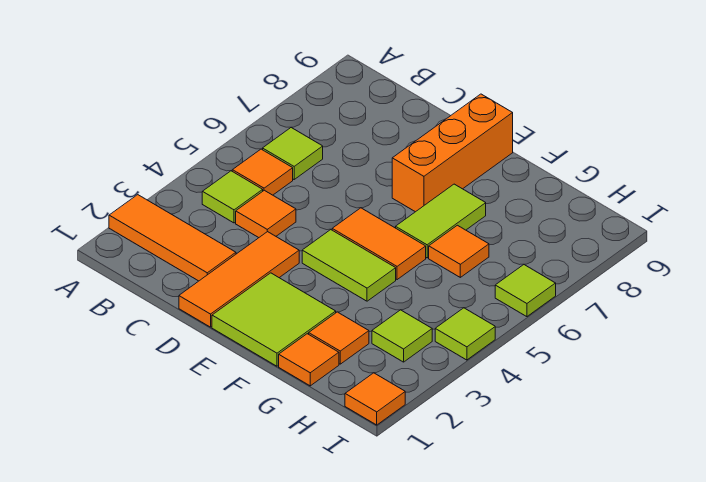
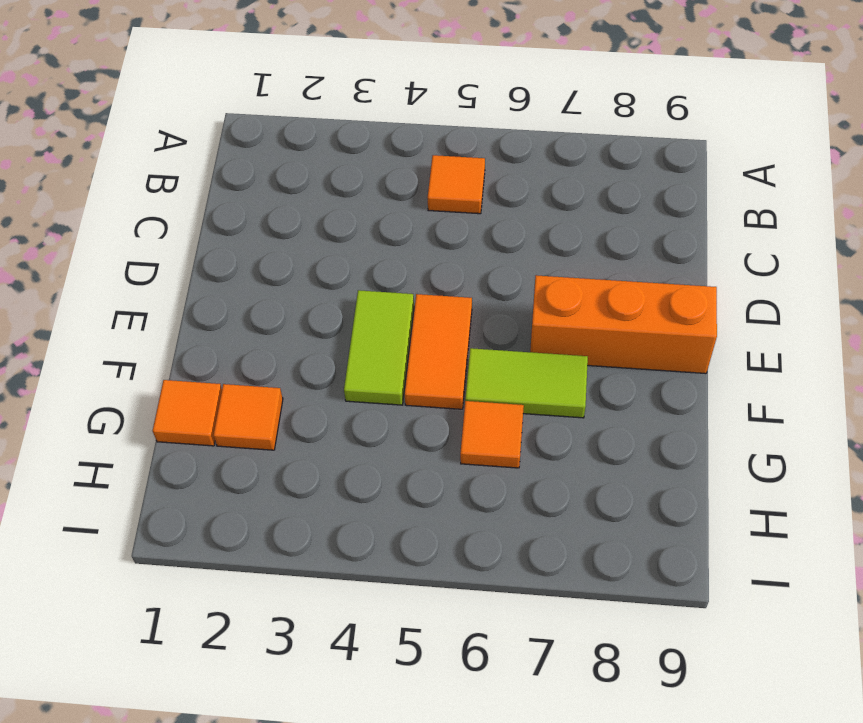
none -> orange tile A2:C2 level 1
none -> lime tile B4 level 1
none -> lime tile B6 level 1

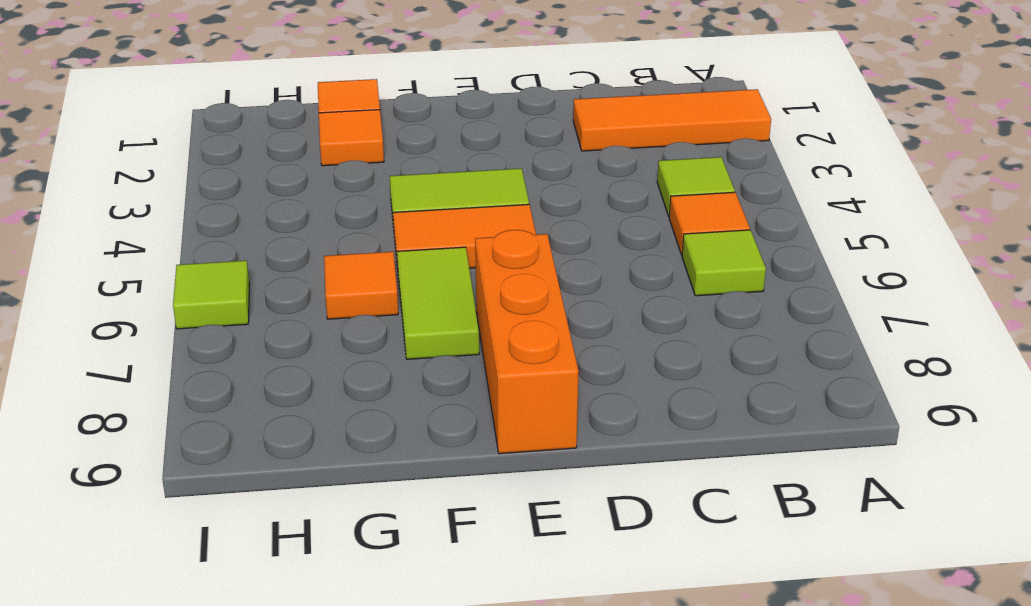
none -> orange tile C4 level 1
none -> orange tile D1:D3 level 1
none -> lime tile E1:F2 level 1

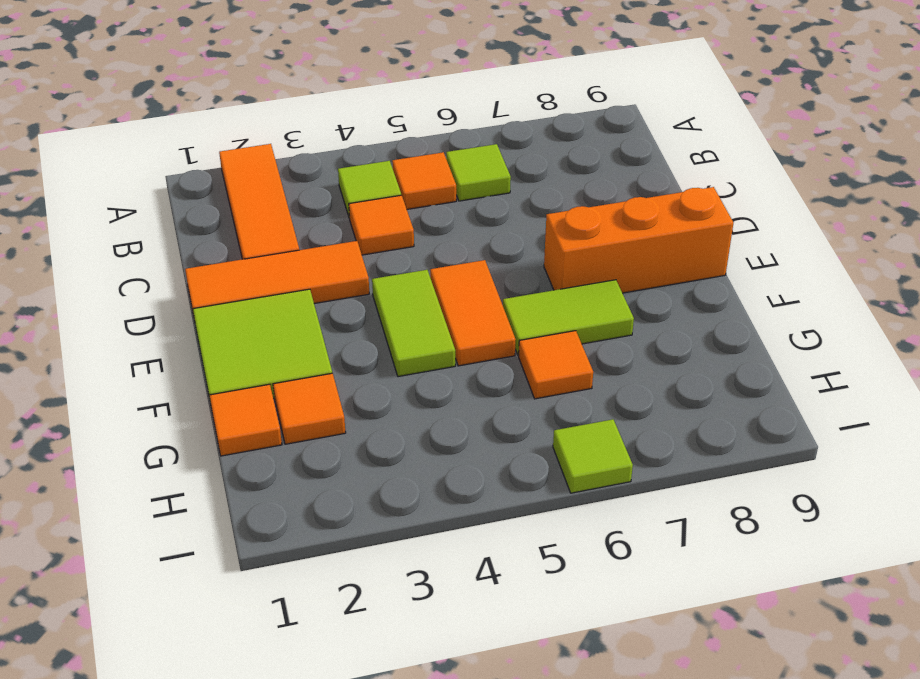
none -> lime tile H3 level 1
none -> orange tile I1 level 1
none -> lime tile I4 level 1

